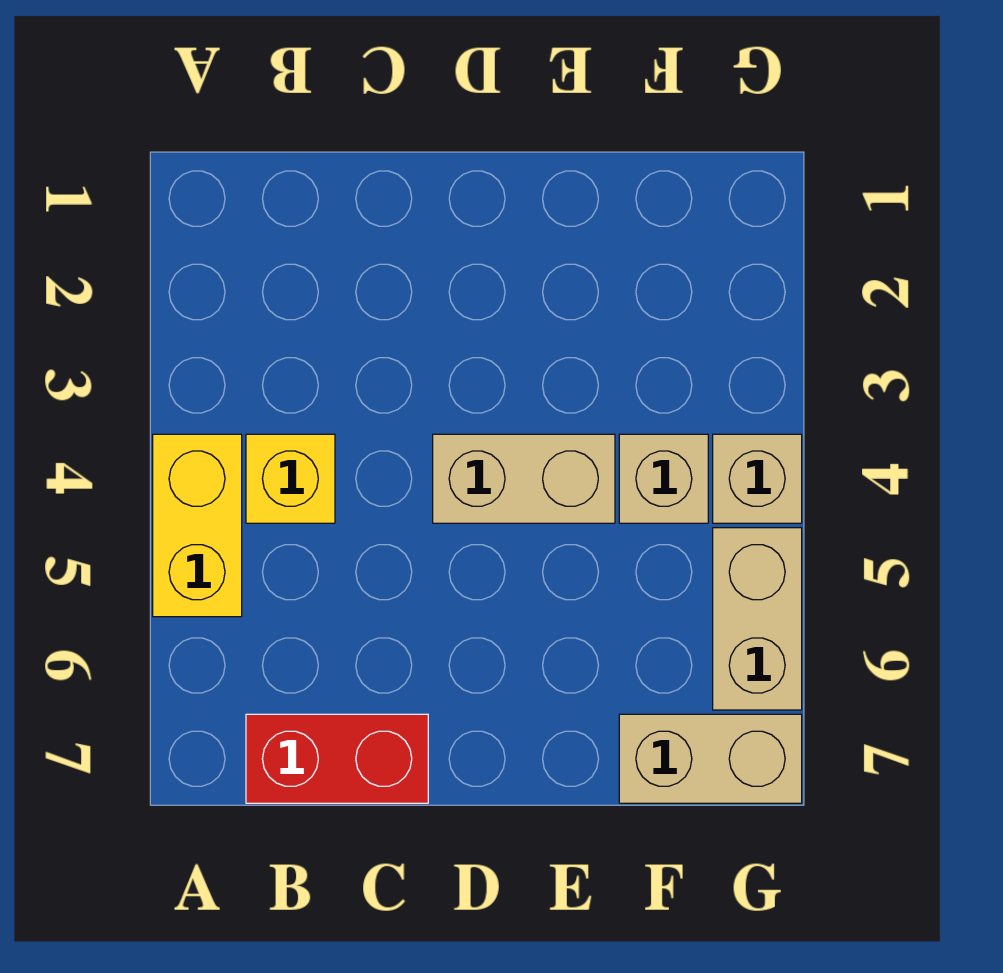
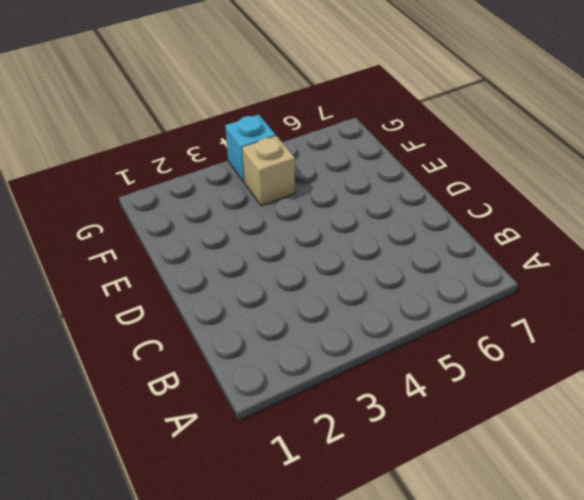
cyan brick G4 level 1 -> tan brick G4 level 1
none -> yellow brick A4:A5 level 1
none -> yellow brick B4 level 1

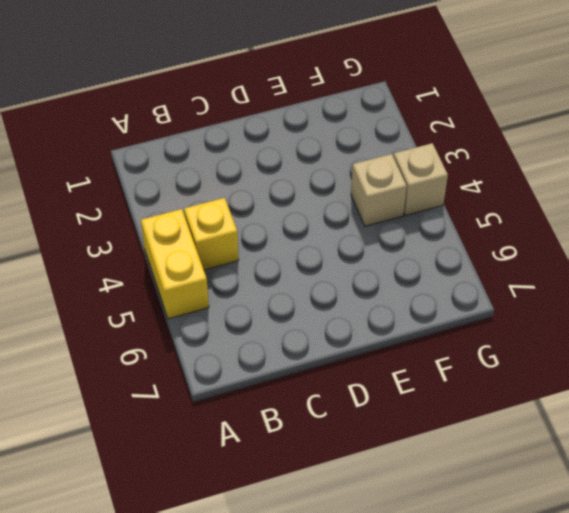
none -> red brick B7:C7 level 1
none -> tan brick D4:E4 level 1

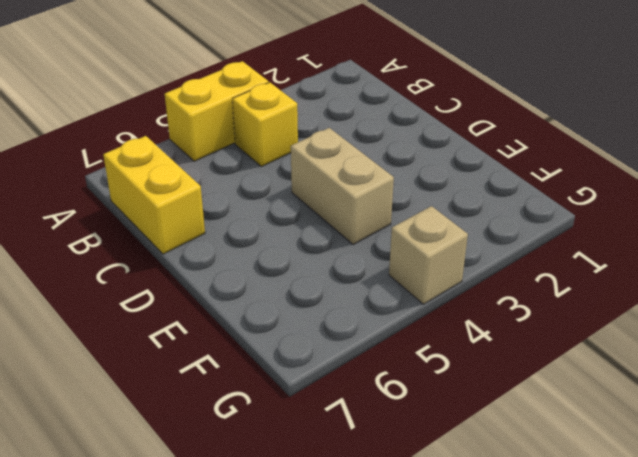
yellow brick B7:C7 level 1 -> red brick B7:C7 level 1
none -> tan brick F4 level 1
none -> tan brick F7:G7 level 1

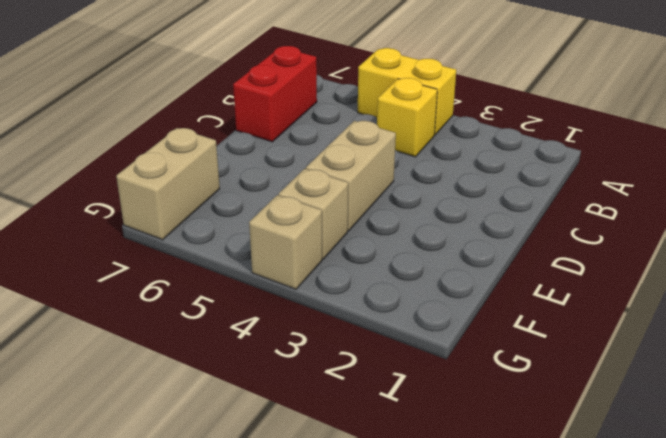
none -> tan brick G5:G6 level 1

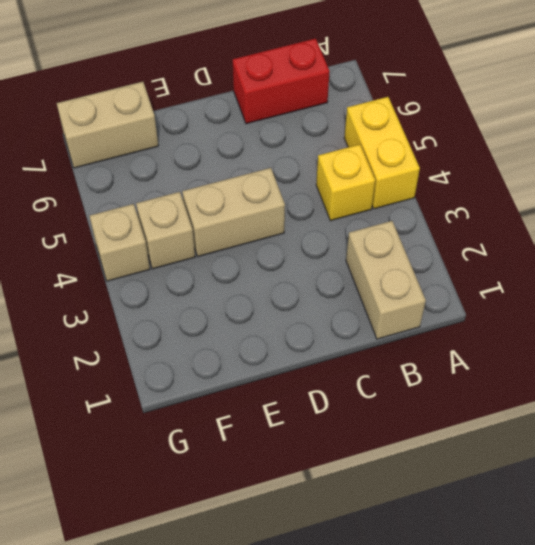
tan brick B1:B2 level 1 -> tan brick G5:G6 level 1

